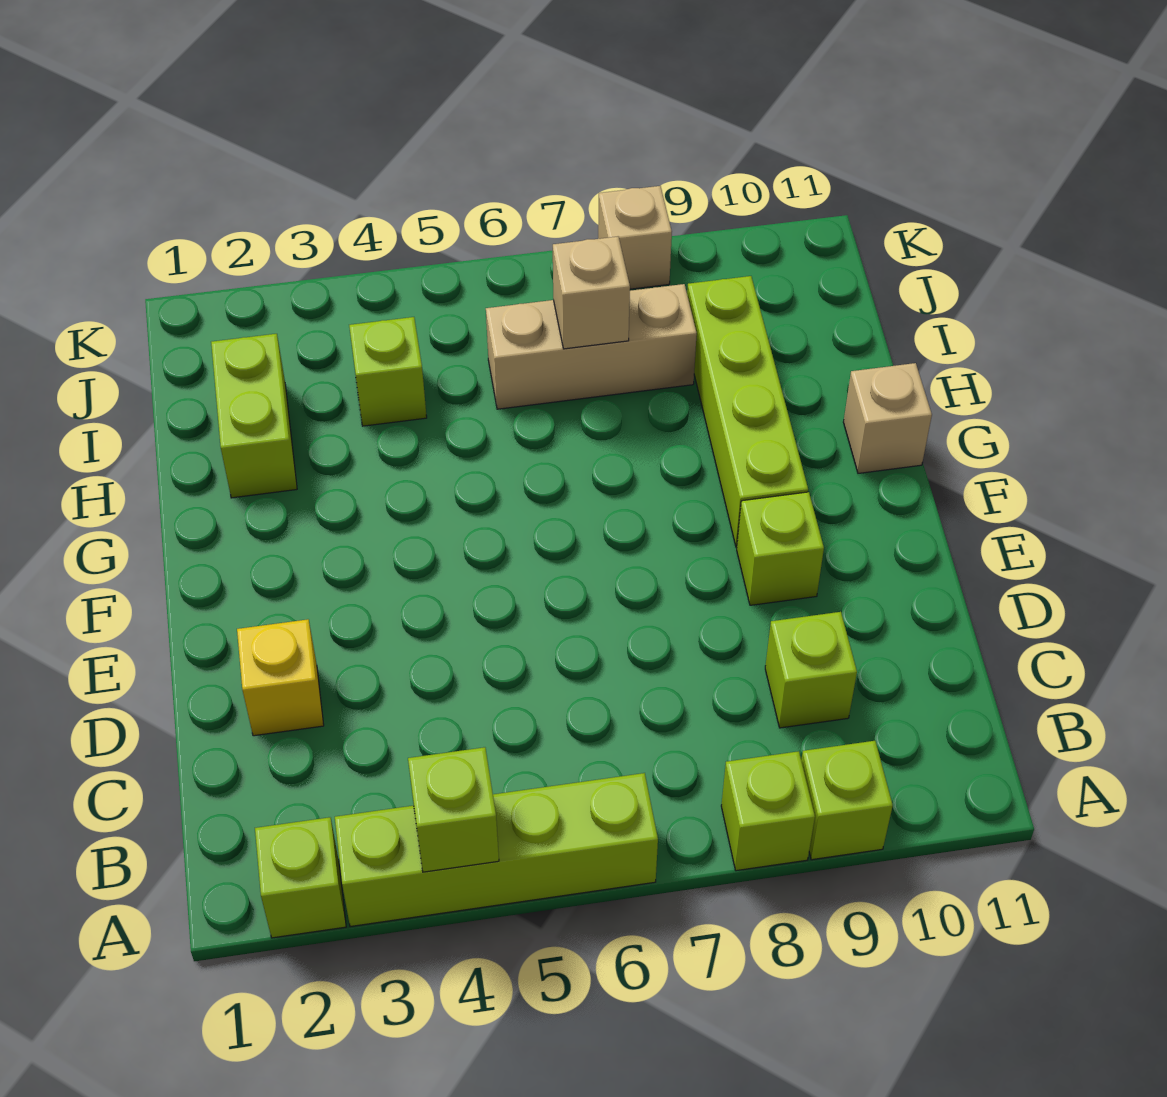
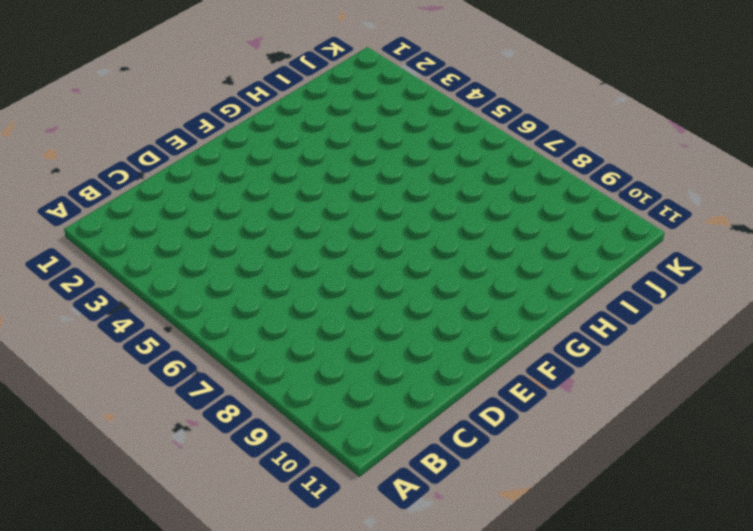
none -> lime brick A2 level 1
none -> lime brick A3:A6 level 1
none -> lime brick A8 level 1

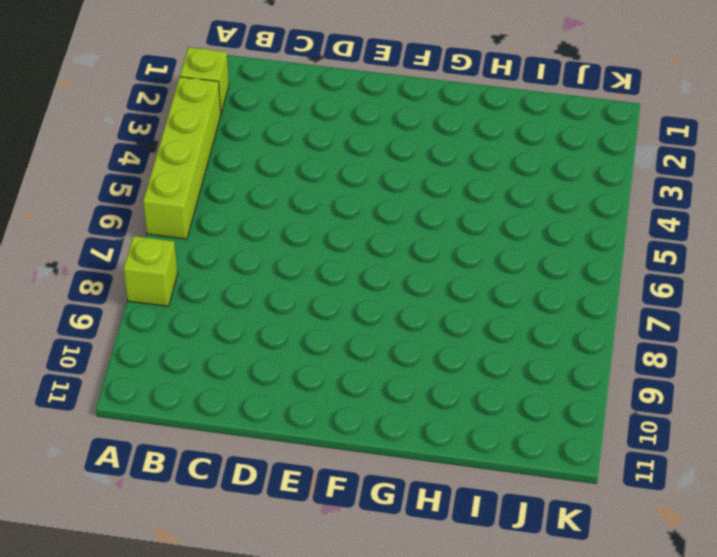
none -> lime brick A9 level 1
none -> lime brick C9 level 1
none -> yellow brick D2 level 1

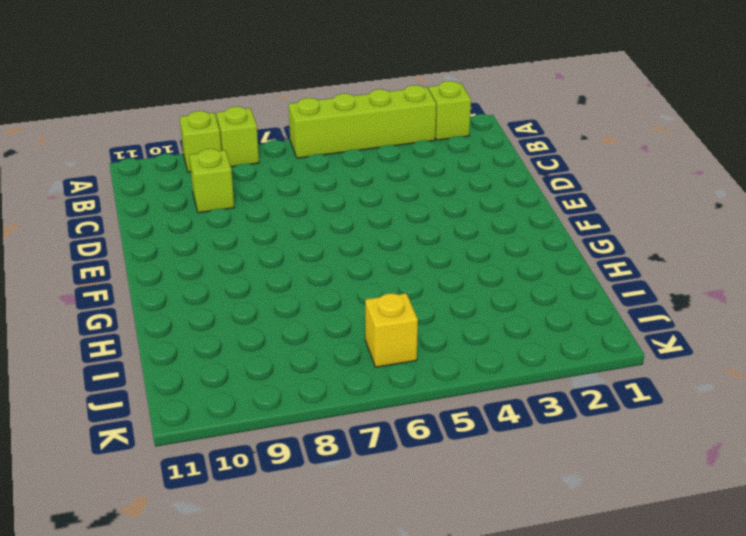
yellow brick J6 level 1 -> yellow brick D2 level 1
none -> lime brick E9 level 1
none -> lime brick F9:I9 level 1
none -> tan brick G11 level 1

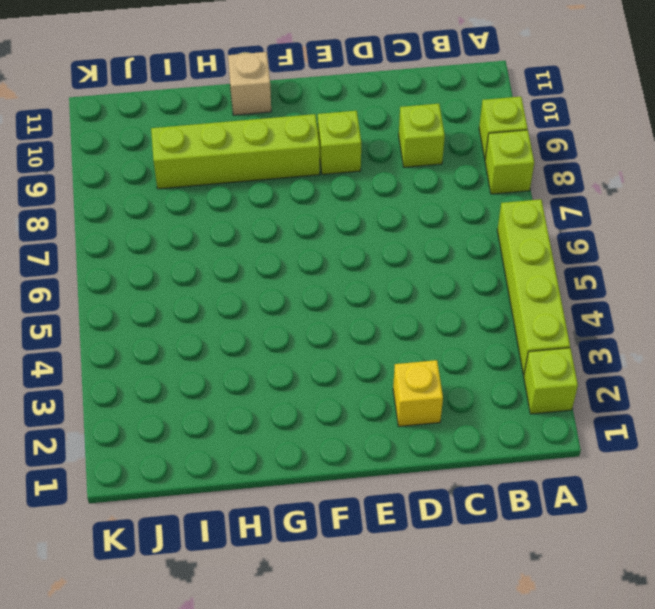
none -> lime brick H2:I2 level 1
none -> lime brick I4 level 1
none -> tan brick I6:I8 level 1

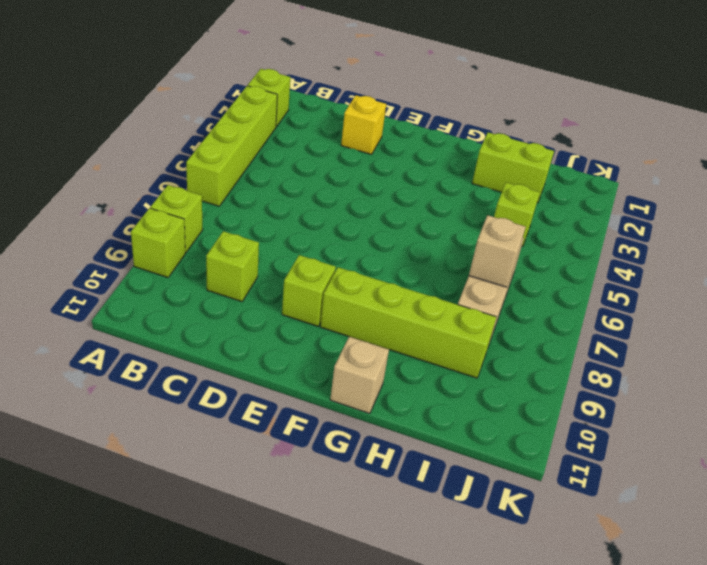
none -> tan brick K8 level 1
none -> lime brick A4 level 2

